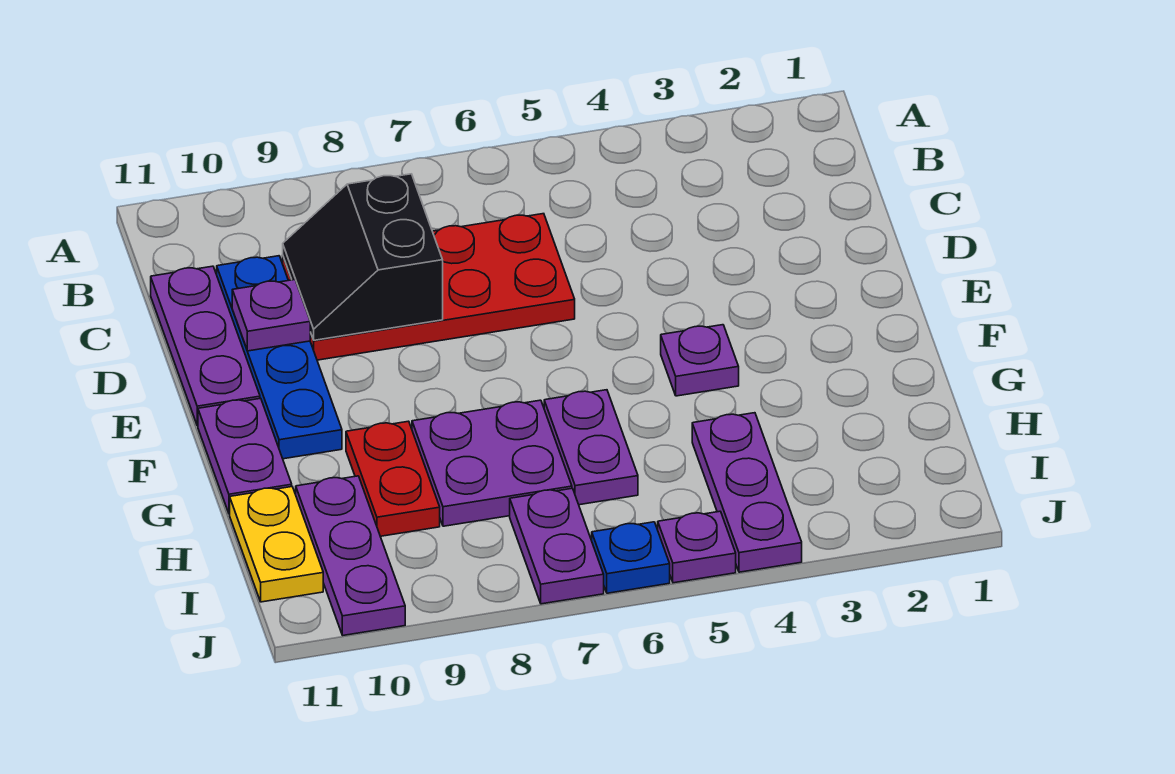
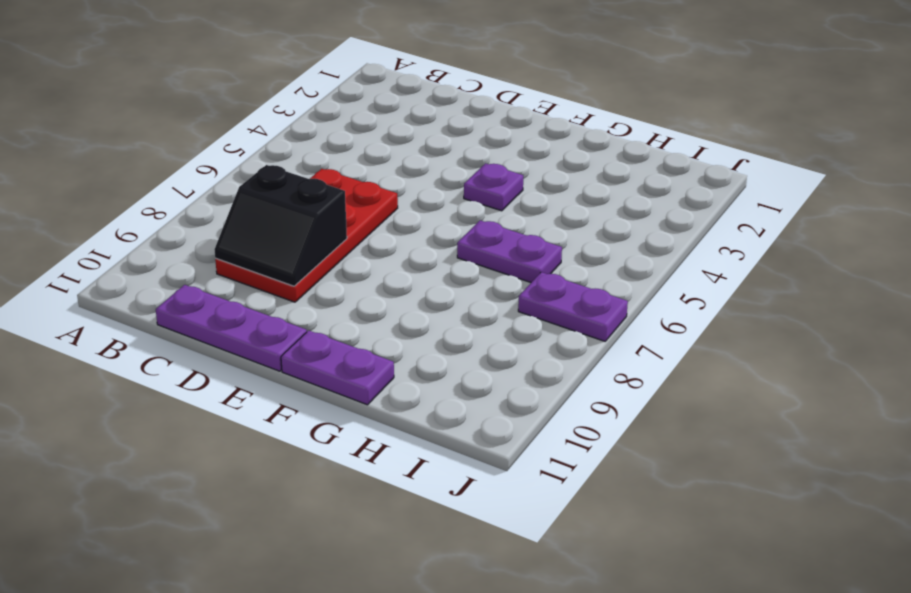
none -> blue plate C10:F10 level 1
none -> purple plate G7:H8 level 1
none -> red plate G9:H9 level 1

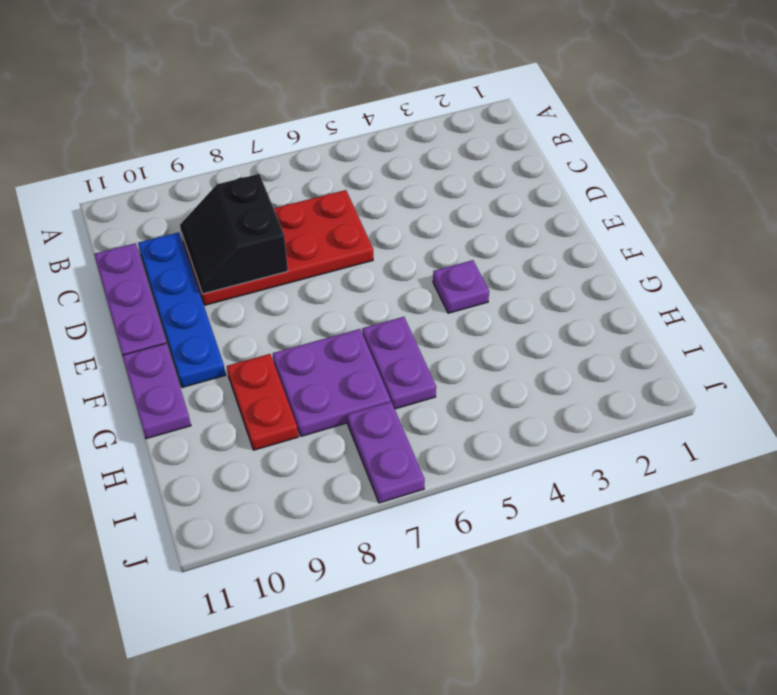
none -> purple plate H4:J4 level 1
none -> purple plate H10:J10 level 1
none -> yellow plate H11:I11 level 1

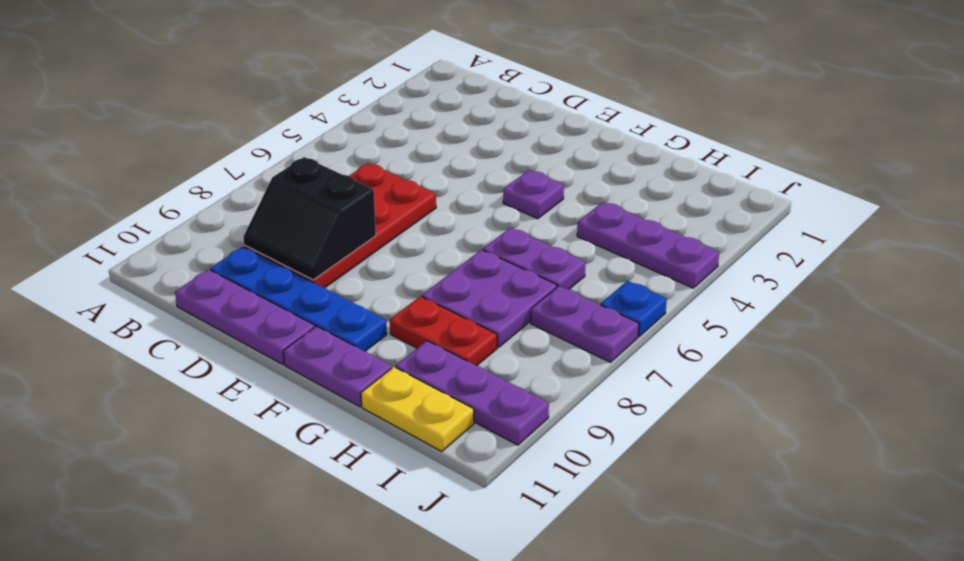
none -> purple plate J5 level 1
none -> purple plate D10 level 2

